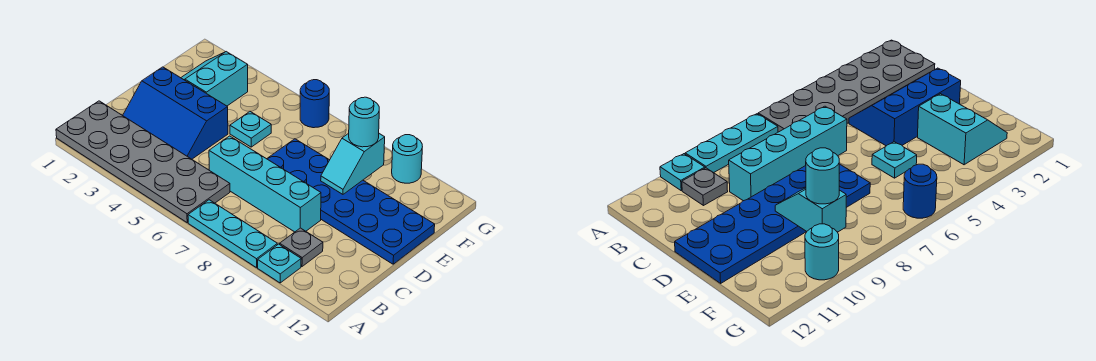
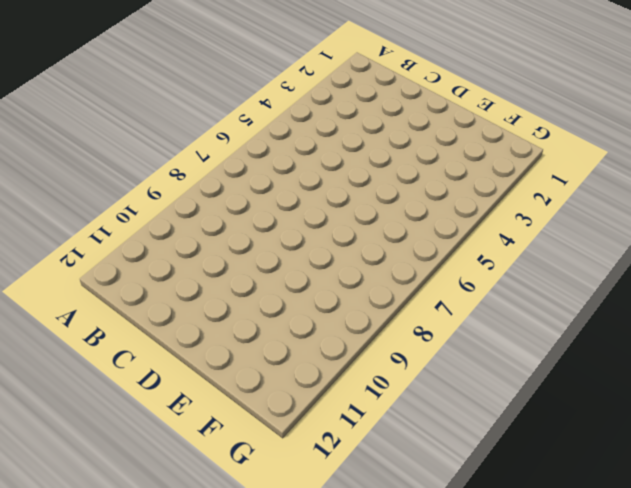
none -> grey plate A1:B6 level 1
none -> cyan plate A7:A9 level 1
none -> cyan plate A10 level 1

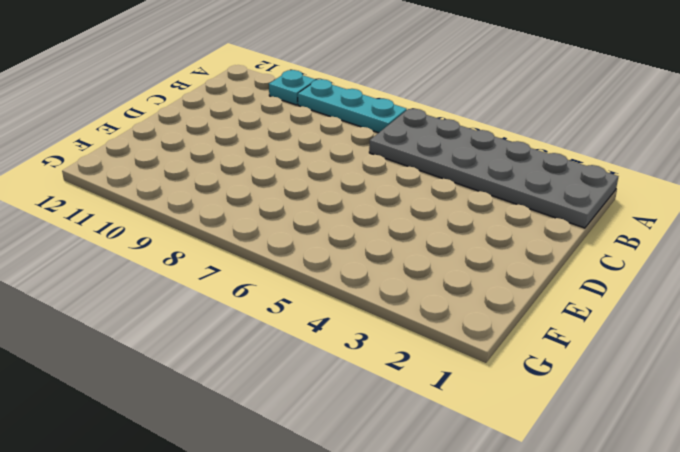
none -> grey plate B10 level 1
none -> blue slope C2:D4 level 1 top D
none -> cyan brick C6:C9 level 1

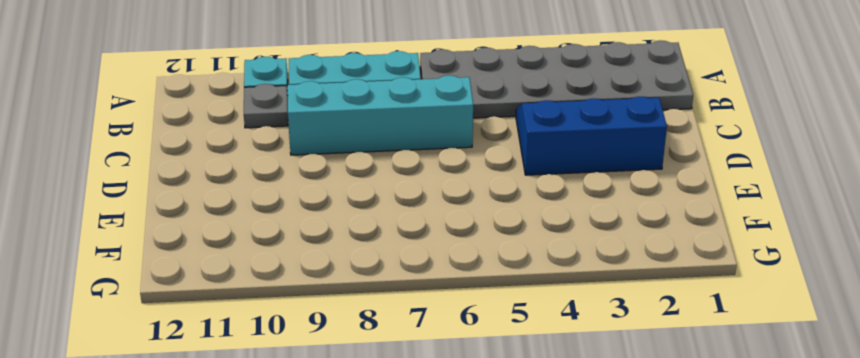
none -> blue plate D7:E12 level 1
none -> cyan slope E2:F3 level 1 top 3
none -> cyan plate E5 level 1

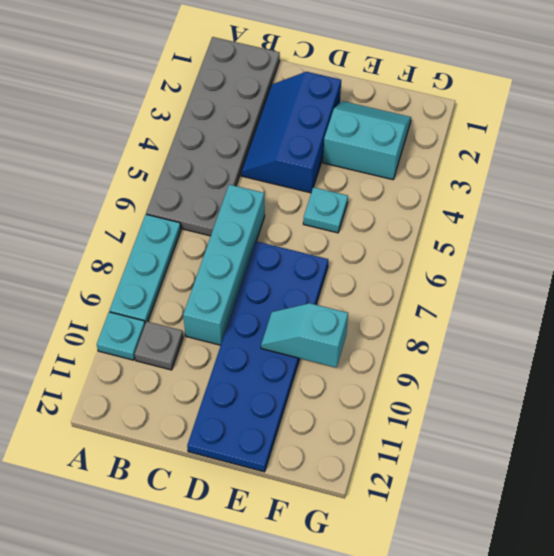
none -> blue round brick G6 level 1
none -> cyan round brick G10 level 1
none -> cyan round brick F9 level 3

